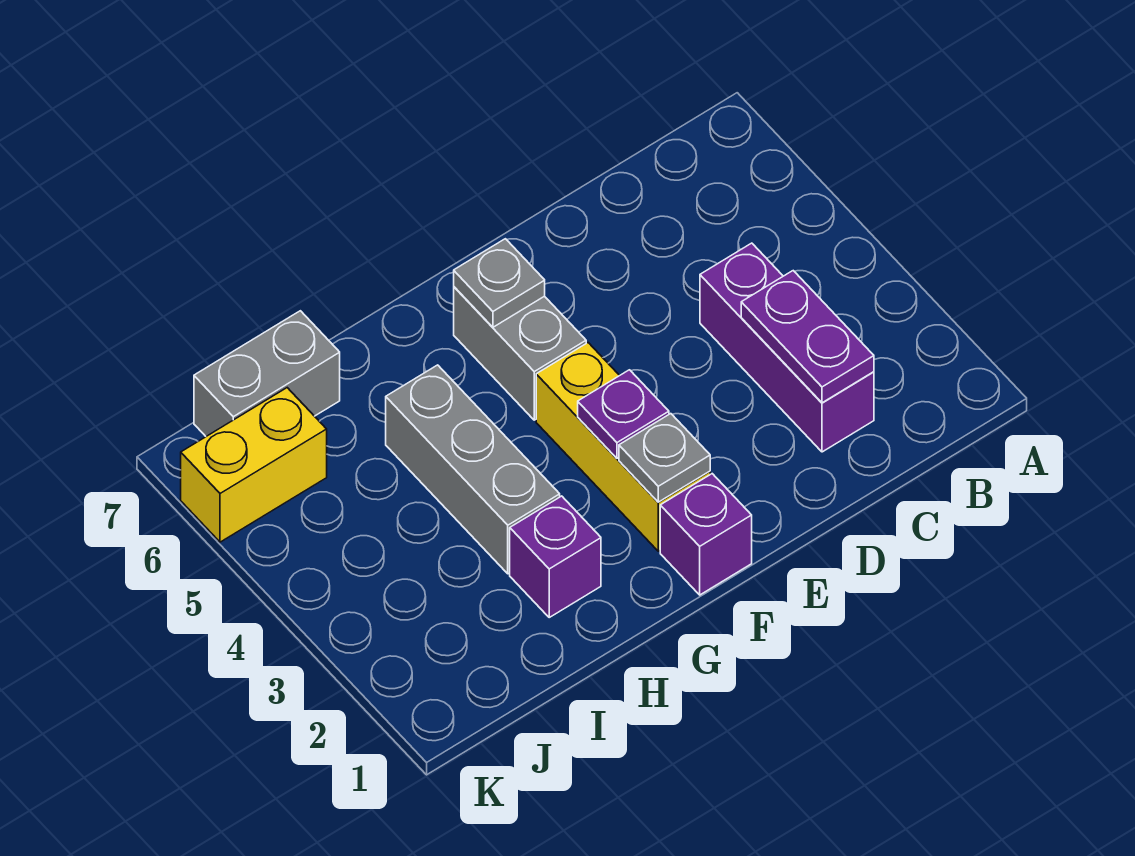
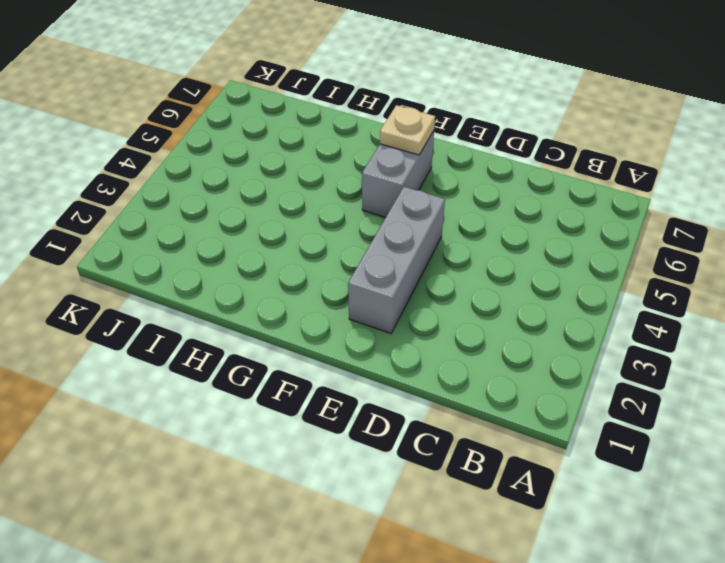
grey brick E2:E4 level 1 -> grey brick H3:H5 level 1
tan plate F6 level 2 -> grey plate F6 level 2
none -> purple brick C2:C4 level 1
none -> purple brick F1 level 1
none -> yellow brick F2:F4 level 1

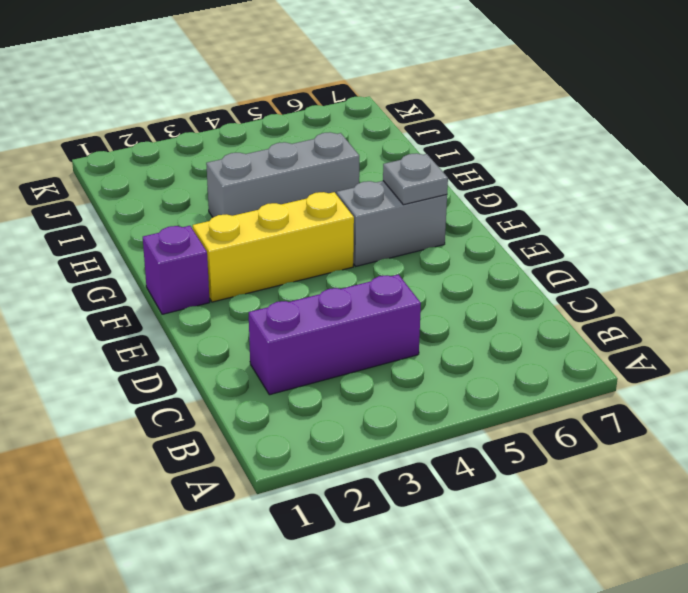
none -> purple brick H2 level 1
none -> grey brick I7:J7 level 1
none -> yellow brick J6:K6 level 1

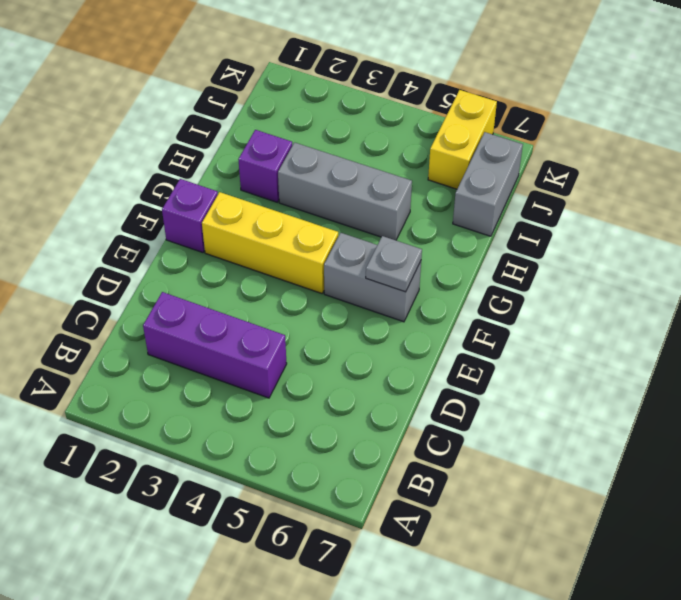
none -> purple plate C2:C3 level 2
none -> grey plate F2 level 2
none -> purple plate F3 level 2

